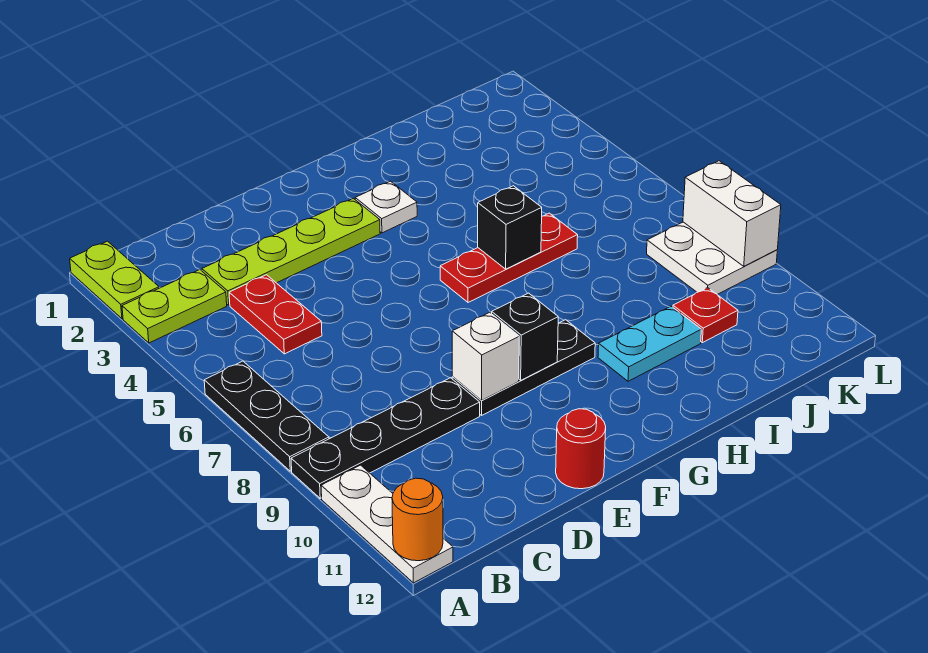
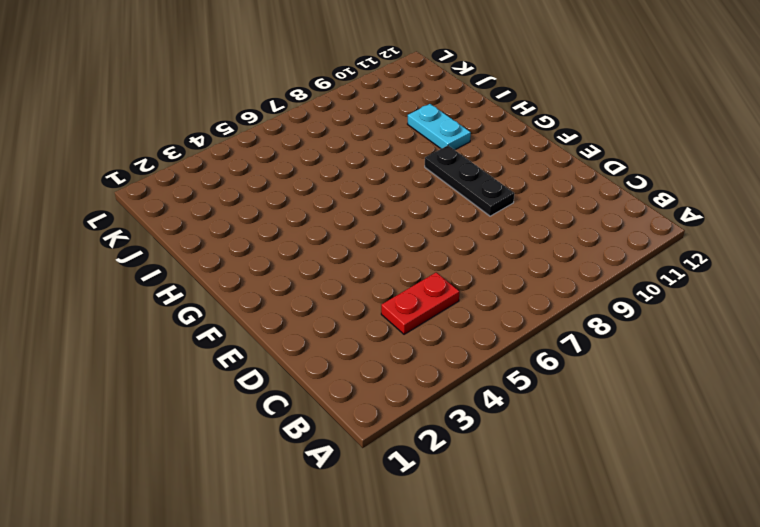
none -> lime plate A1:A2 level 1
none -> lime plate A3:B3 level 1
none -> black plate A6:A8 level 1

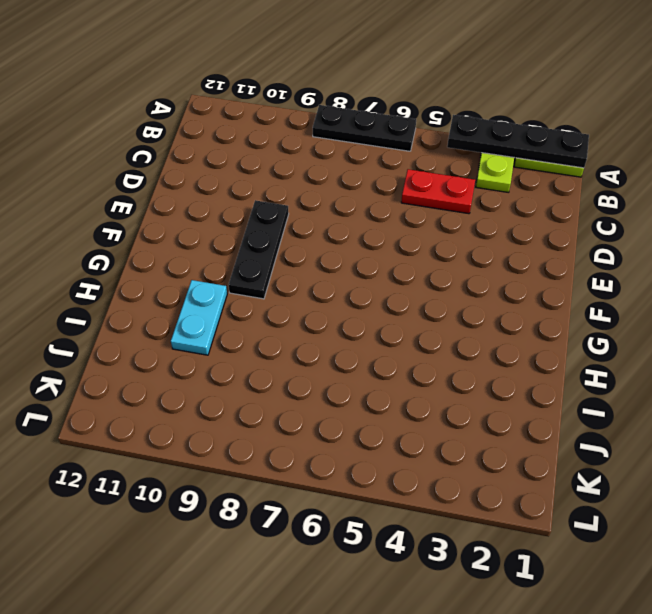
black plate A1:A4 level 2 -> black plate A9:D9 level 1
none -> white plate A10:A12 level 1
none -> lime plate C3:F3 level 1
none -> red round brick E12 level 1

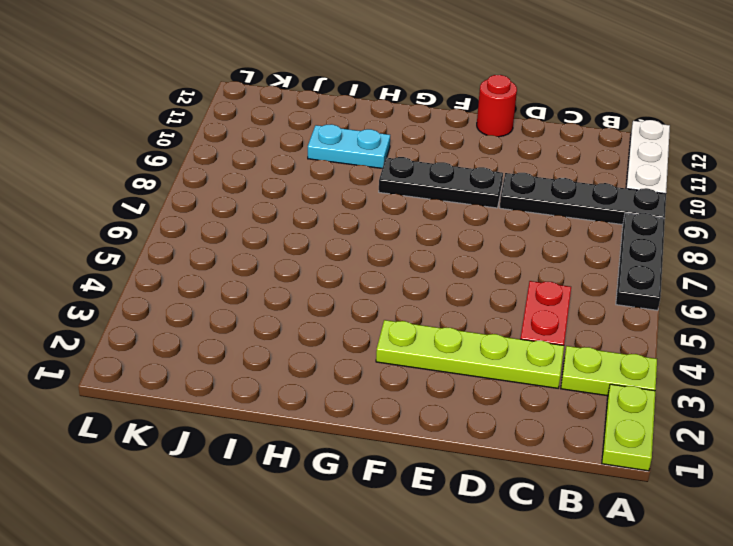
none -> white plate G3 level 1
none -> red plate G6:I6 level 1
none -> red plate J10 level 1

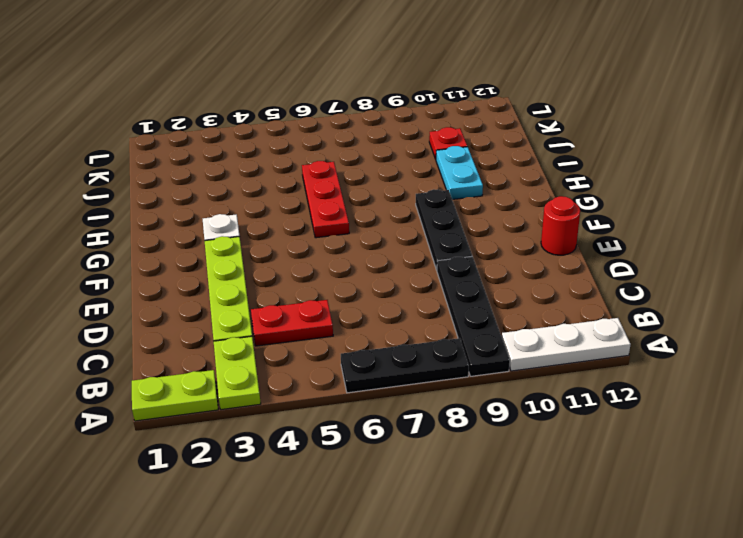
none -> white plate K8:L9 level 1
none -> orange round brick A12 level 2
none -> white brick E9 level 2

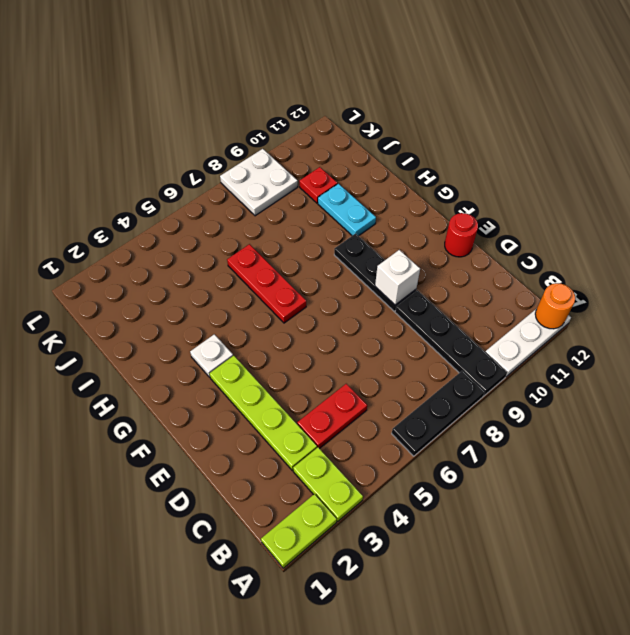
none -> black brick F9 level 2
none -> black brick H6 level 2
none -> white brick L8:L9 level 2

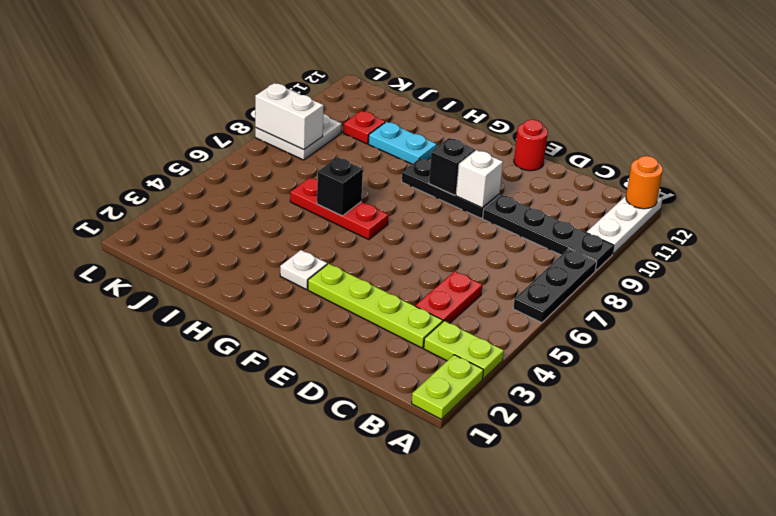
white brick K8:L8 level 2 -> white brick L8:L9 level 2

